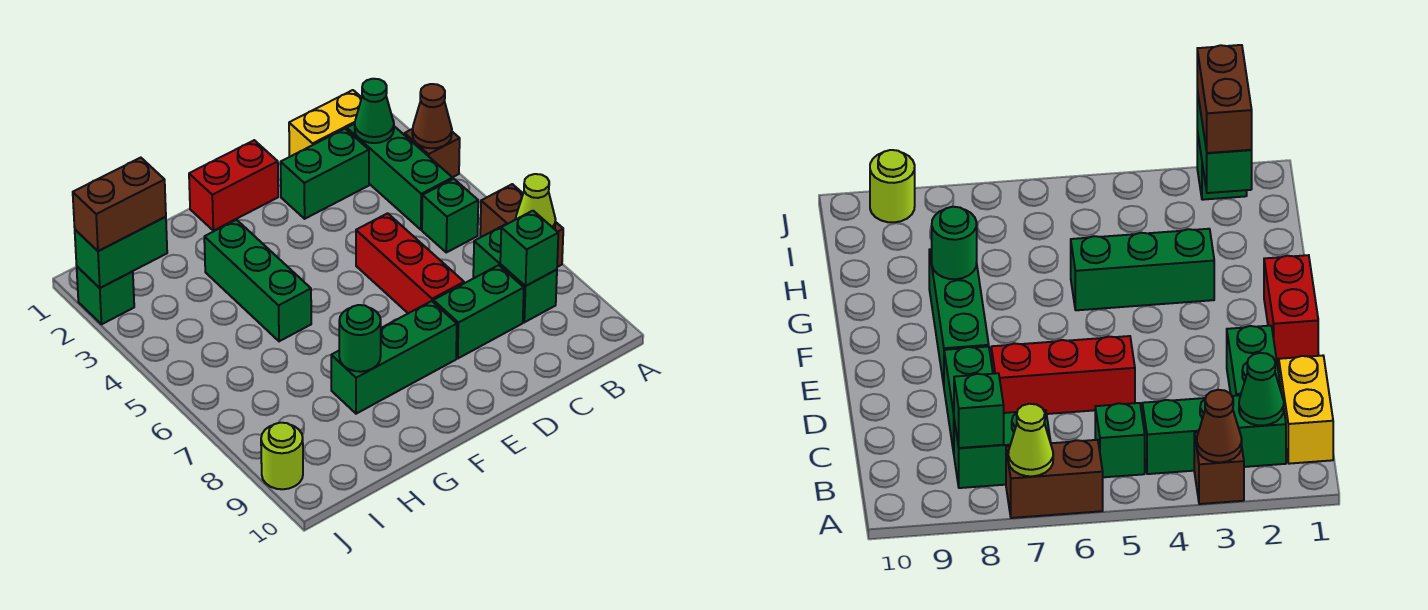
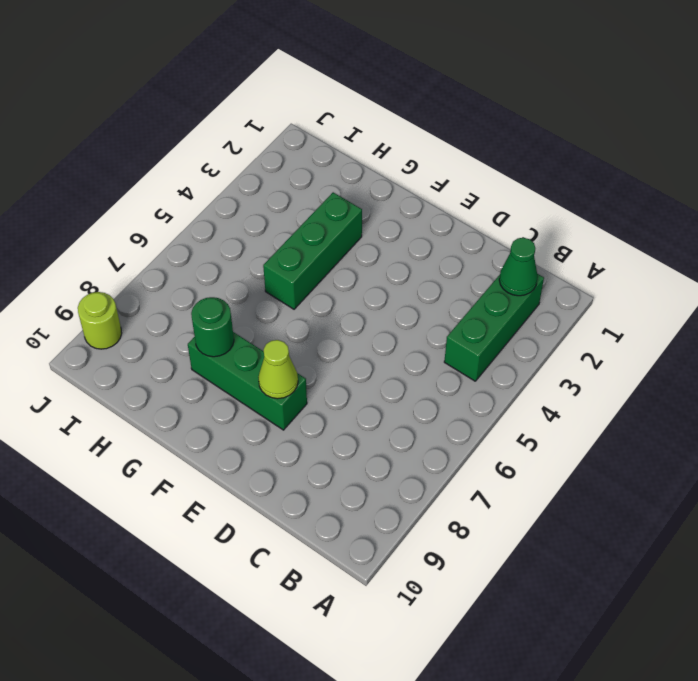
lime cone E8 level 2 -> lime cone A7 level 2
none -> brown brick A3 level 1
none -> brown brick A6:A7 level 1
none -> yellow brick B1:C1 level 1

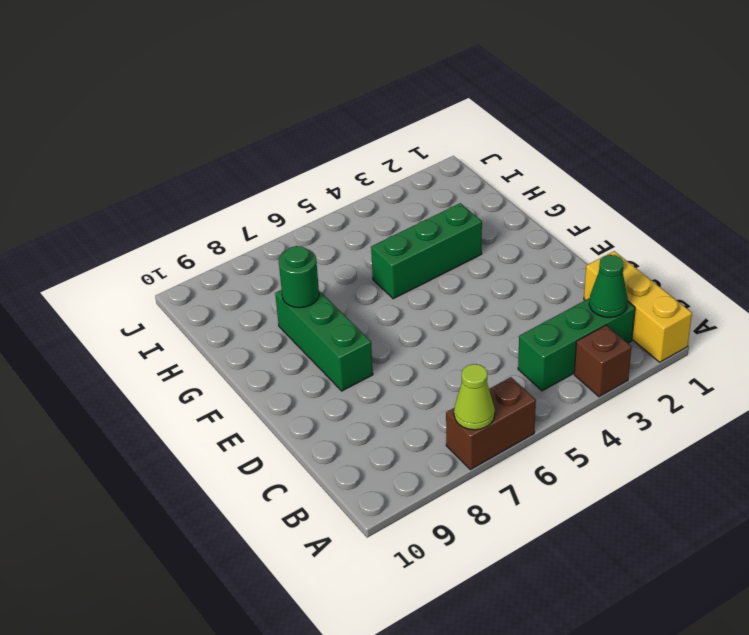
yellow brick A1:C1 level 1 -> yellow brick B1:C1 level 1
none -> green brick B5 level 1
none -> green brick B7:B8 level 1
none -> green brick C2:D2 level 1

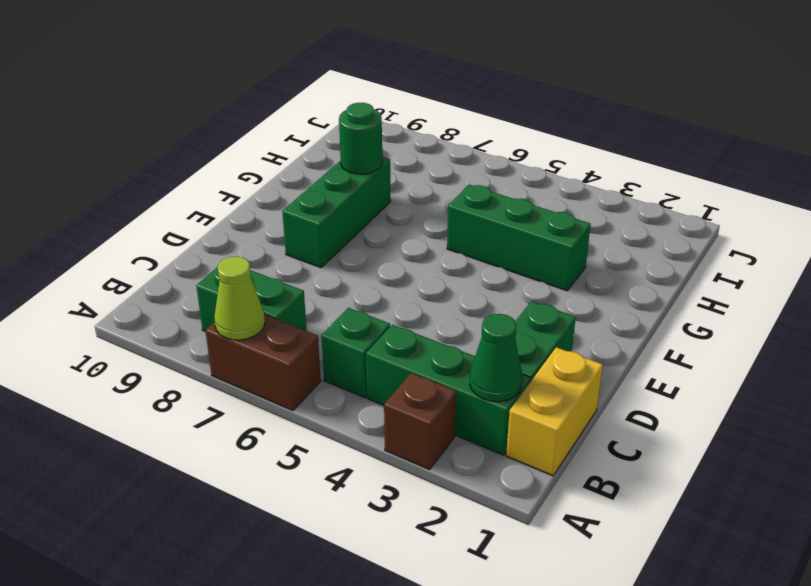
none -> green brick C8:D8 level 1
none -> red brick D5:D7 level 1
none -> red brick E1:F1 level 1

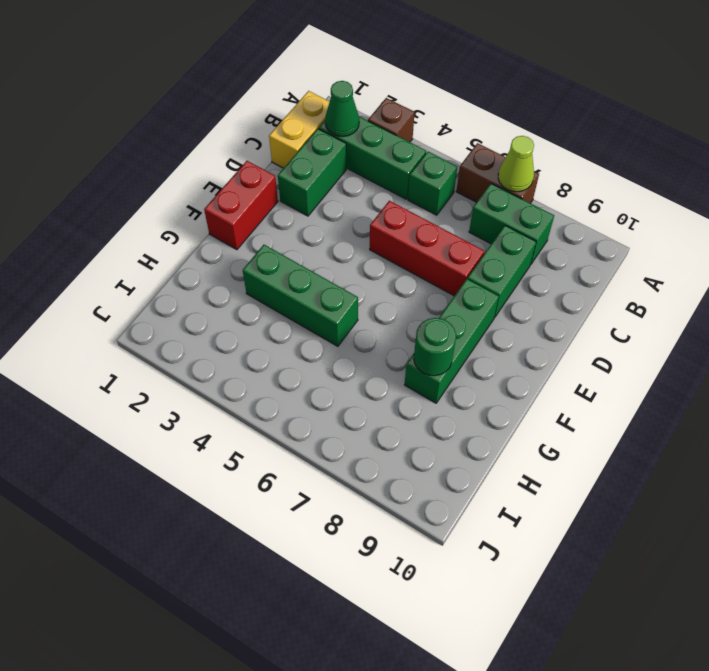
none -> green brick J2 level 1
none -> lime round brick J9 level 1
none -> brown cone A3 level 2

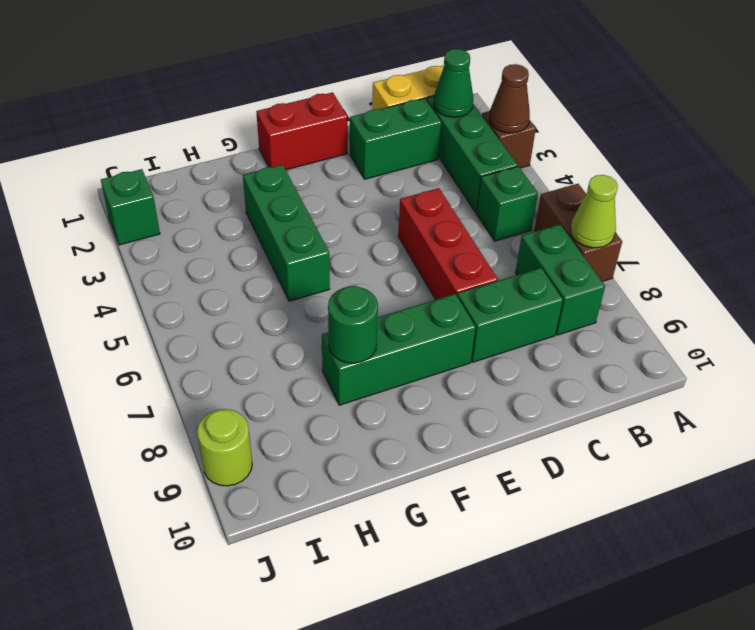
none -> green brick B8 level 2
none -> green brick I2:J2 level 2
none -> brown brick I2:J2 level 3

